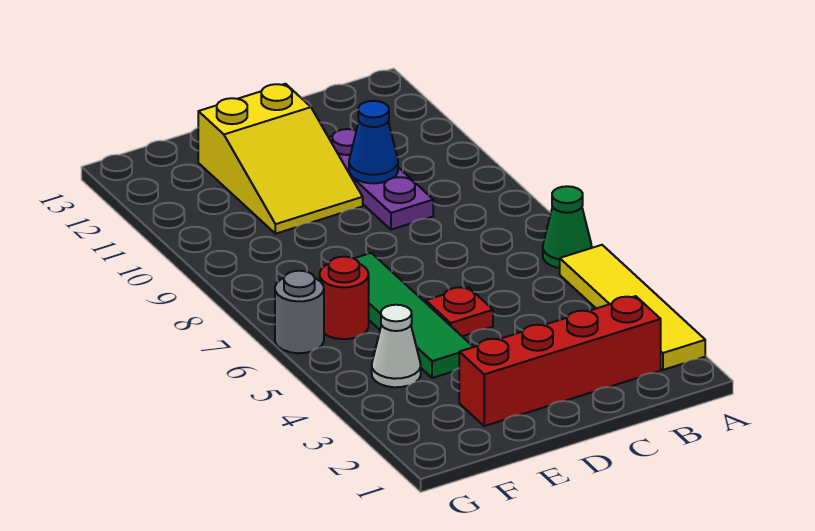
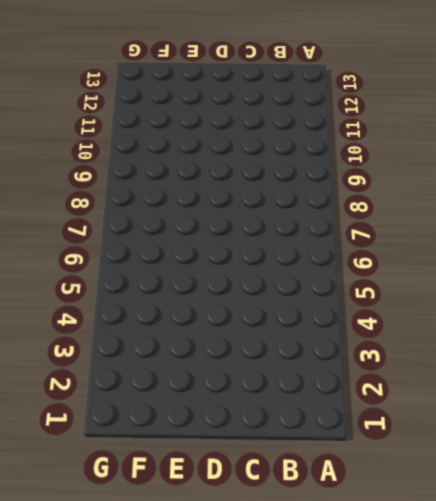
none -> yellow tile A2:A5 level 1
none -> green cone A6 level 1

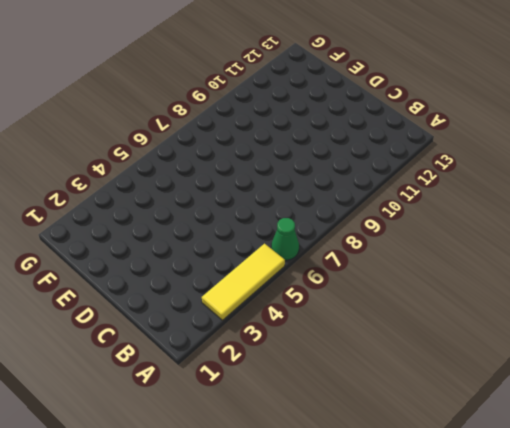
yellow tile A3:A5 level 1 -> yellow tile A2:A5 level 1
none -> red brick B2:E2 level 1
none -> purple plate C9:C11 level 1

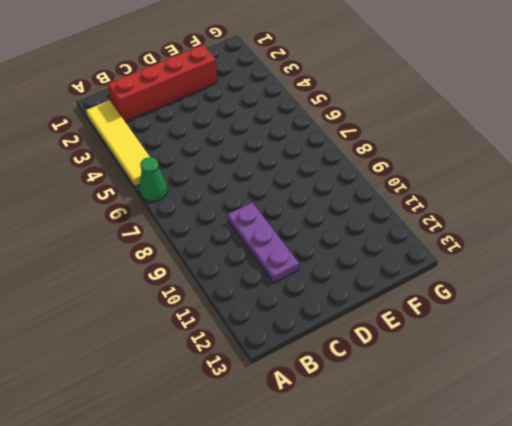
none -> red plate D5 level 1
none -> yellow slope D10:E12 level 1 top 12

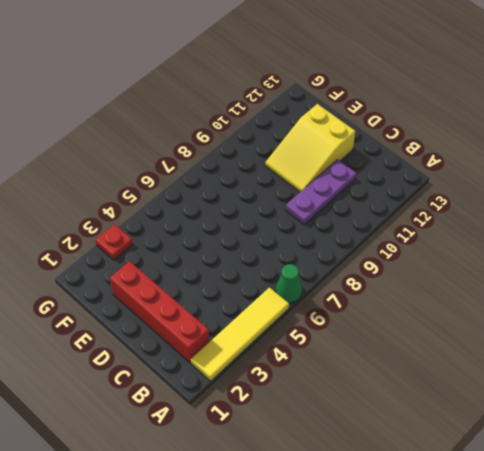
red plate G3 level 1 -> red plate D5 level 1
none -> green tile E4:E7 level 1
none -> white cone F4 level 1

